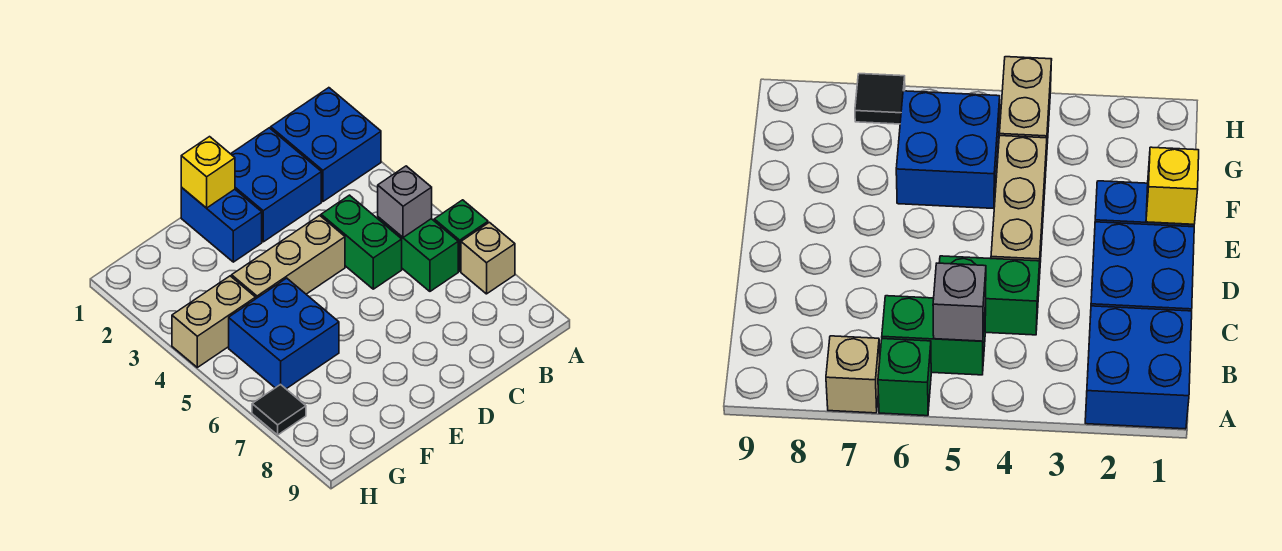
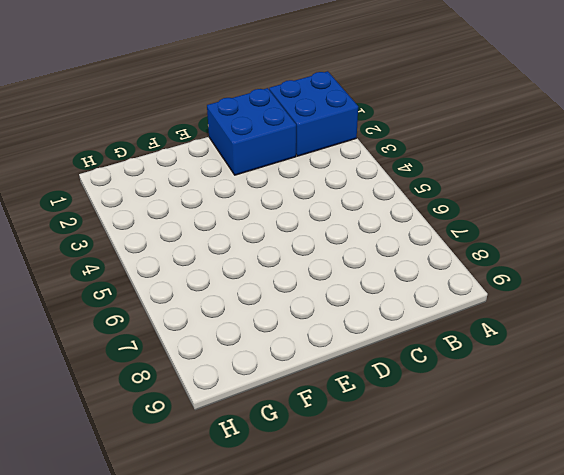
none -> green brick A6 level 1
none -> tan brick A7 level 1
none -> green brick B5:B6 level 1

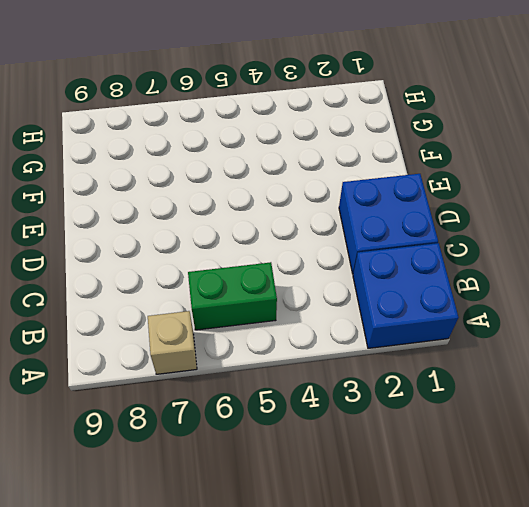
none -> green brick A6 level 1
none -> green brick C4:C5 level 1
none -> tan brick D4:F4 level 1

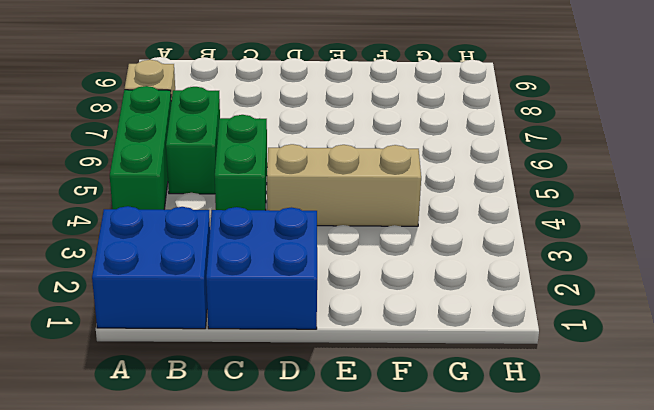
green brick A4:A6 level 1 -> green brick A6 level 1
none -> blue brick E1:E2 level 1
none -> blue brick F5:G6 level 1
none -> tan brick G4:H4 level 1

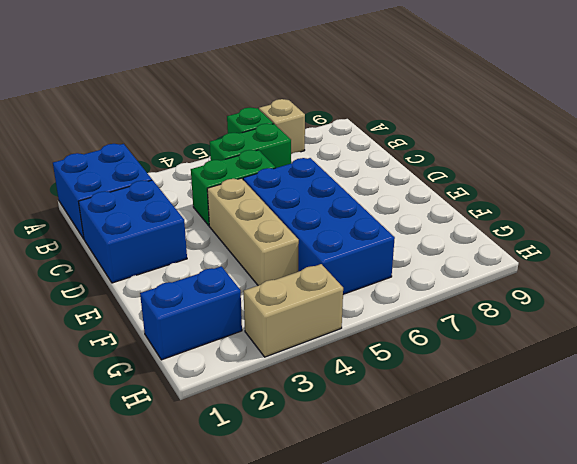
blue brick D5:G6 level 1 -> blue brick F5:G6 level 1
blue brick G1:G2 level 1 -> blue brick E1:E2 level 1
tan brick H3:H4 level 1 -> tan brick G4:H4 level 1
none -> black tile H7 level 1
none -> grey brick B5 level 2
none -> yellow brick E1 level 2

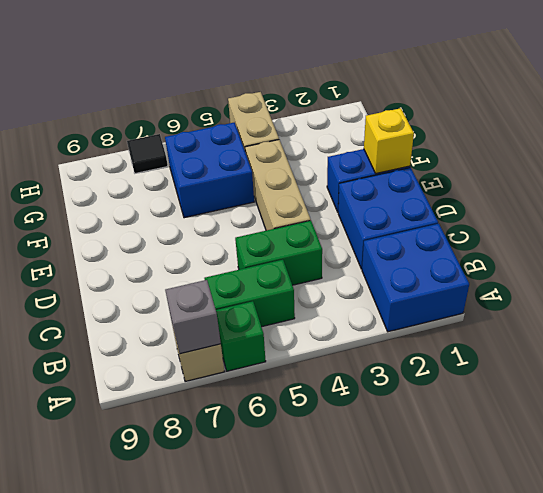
grey brick A7 level 2 -> grey brick B5 level 2

